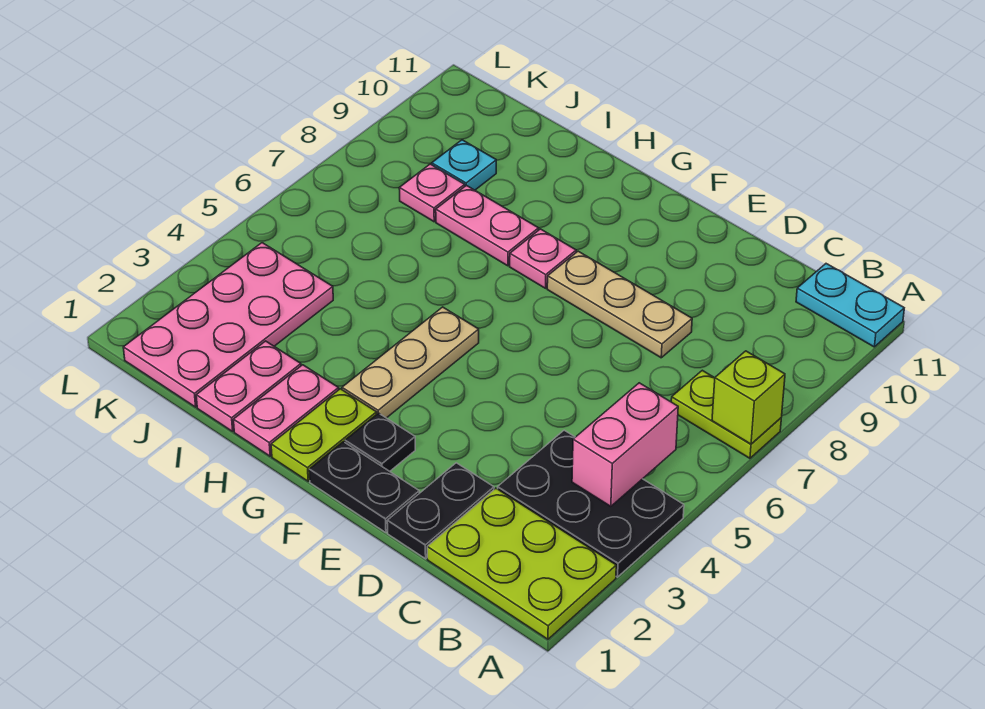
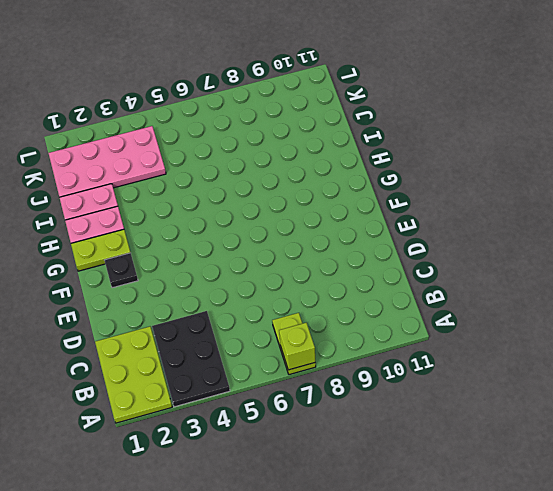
none -> cyan plate A11:B11 level 1
none -> black plate D1:D2 level 1
none -> tan plate D8:F8 level 1

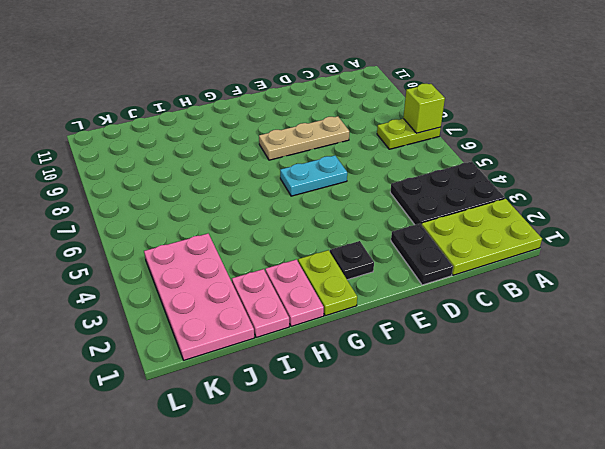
cyan plate E6:F6 level 1 -> cyan plate A11:B11 level 1
none -> black plate E1:F1 level 1
none -> tan plate G3:G5 level 1
none -> pink plate G8 level 1

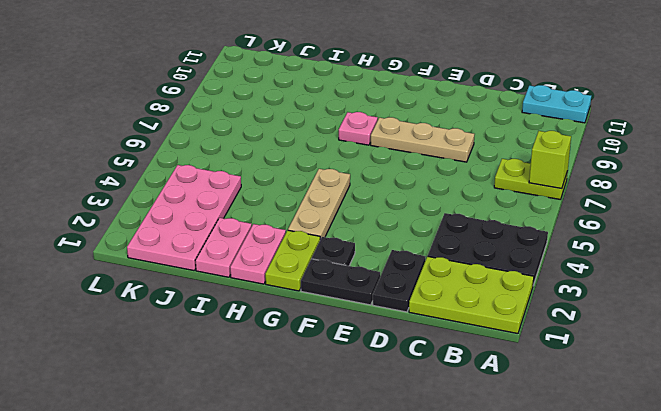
none -> pink plate H8:I8 level 1
none -> pink plate J8 level 1
none -> cyan plate J9 level 1

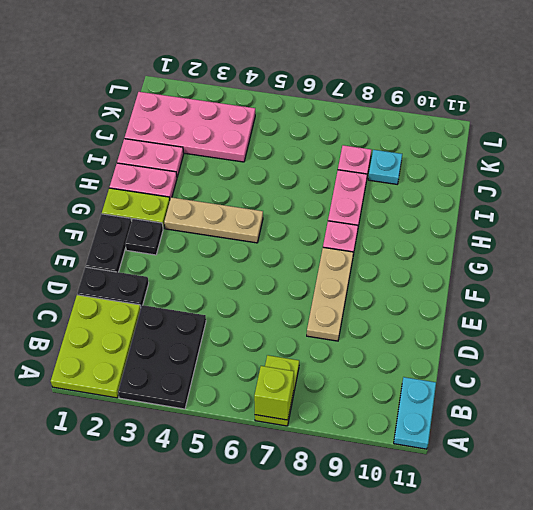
none -> pink brick B4:B5 level 2

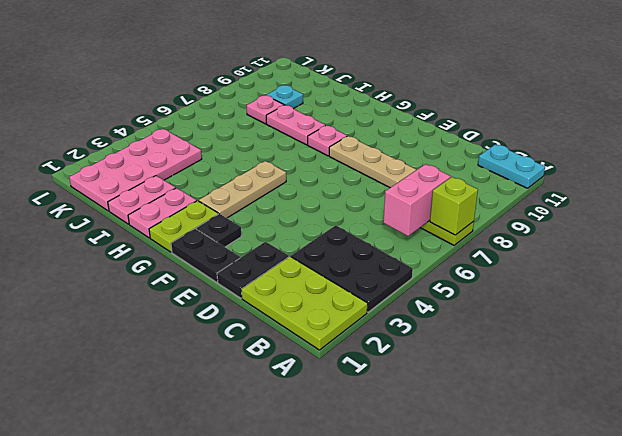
pink brick B6:B7 level 2 -> pink brick B4:B5 level 2

